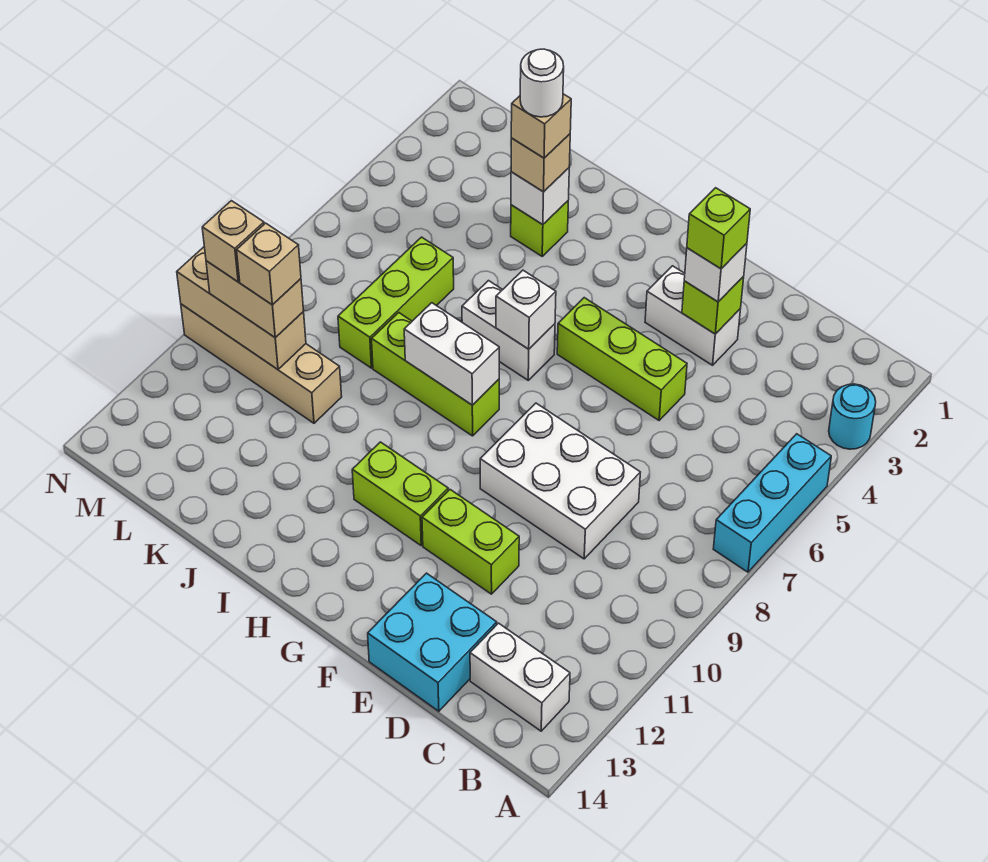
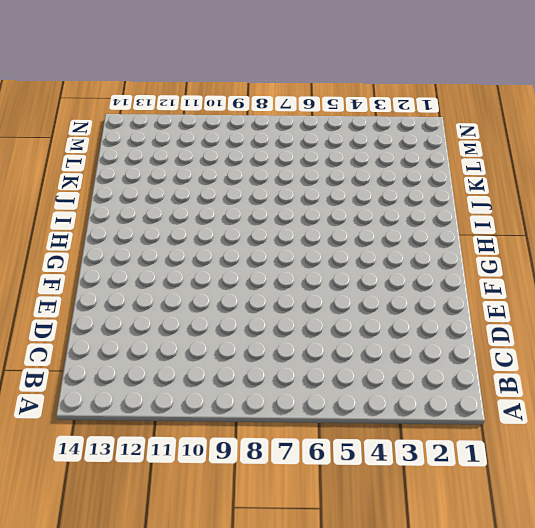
none -> cyan round brick A3 level 1
none -> cyan brick A5:A7 level 1
none -> white brick B13:C13 level 1

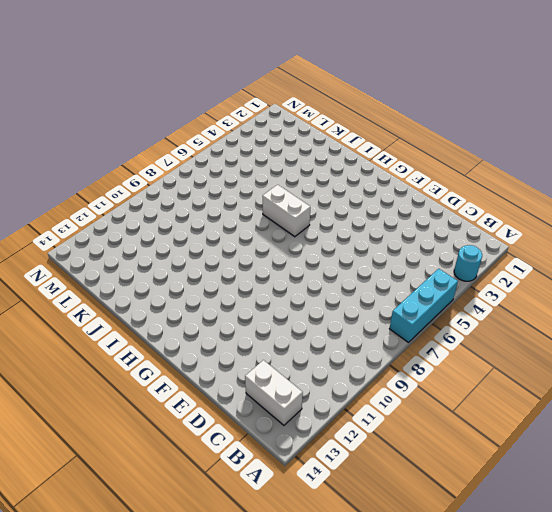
none -> white brick D8:F9 level 1
none -> cyan brick D13:E14 level 1
none -> white brick E3:F3 level 1

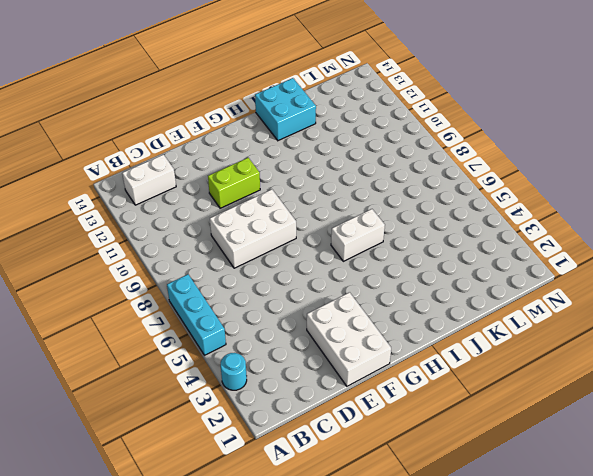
white brick E1:F3 level 1 -> white brick E3:F3 level 1
cyan brick I13:J14 level 1 -> cyan brick D13:E14 level 1
none -> lime brick E5:G5 level 1
none -> lime brick G11:H11 level 1
none -> lime brick H8:J8 level 1

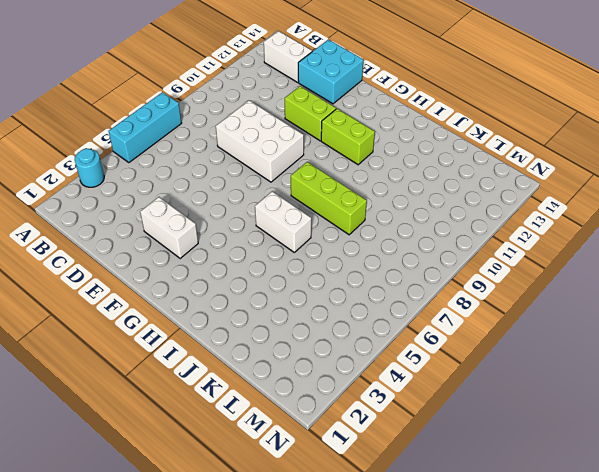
none -> lime brick E5:G5 level 1
none -> lime brick J3 level 1
none -> lime brick K6:K8 level 1

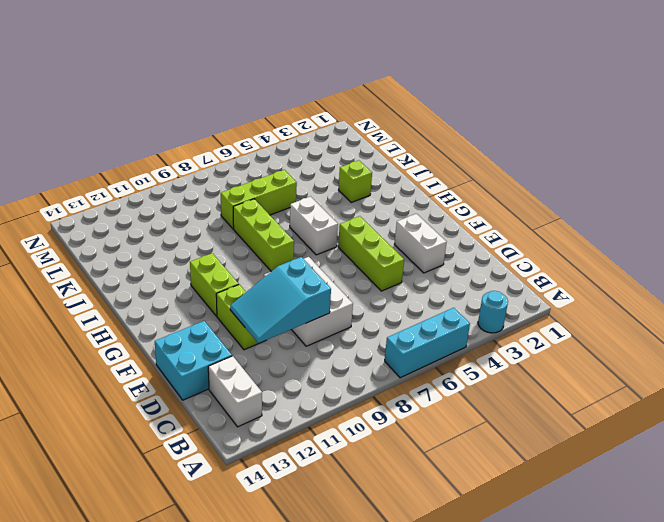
cyan slope D9:E11 level 2 top 9 -> none
none -> tan brick K10:N10 level 1
none -> lime brick E3 level 2
none -> white brick H6 level 2

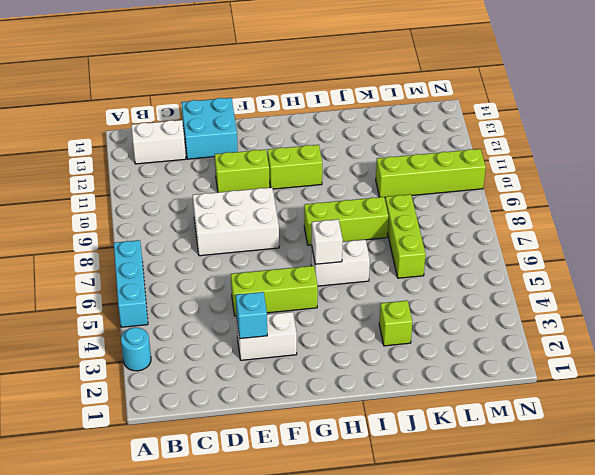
cyan brick E3 level 2 -> lime brick E3 level 2
lime brick K10:N10 level 1 -> tan brick K10:N10 level 1
none -> white brick H8:I8 level 2
none -> white brick J3 level 2
none -> tan brick L10:N10 level 2

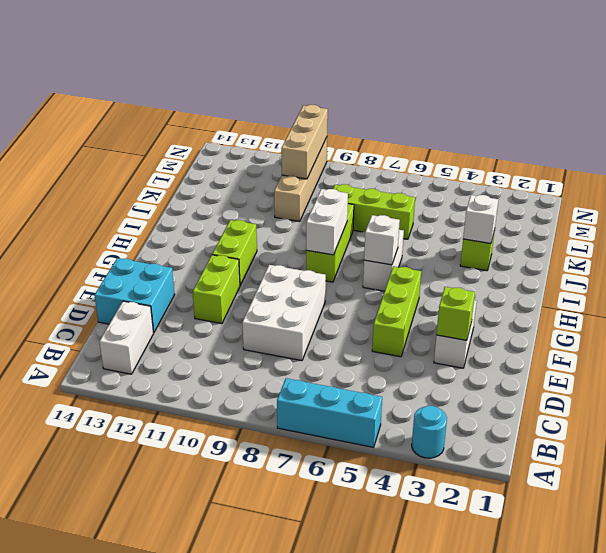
none -> white brick E3 level 3
none -> tan brick J3 level 3
none -> tan brick L10:M10 level 3

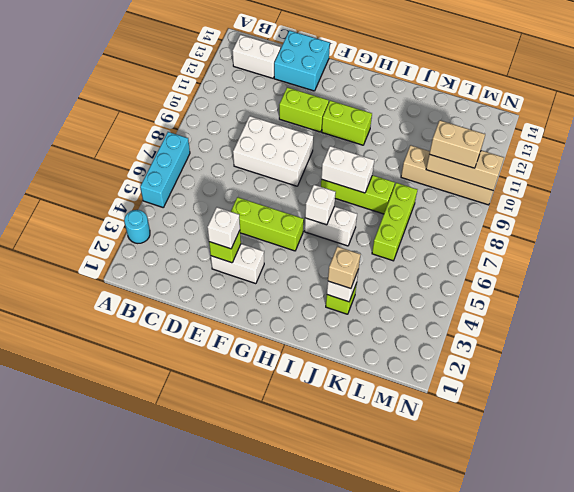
none -> lime brick E3 level 4
none -> tan brick J3 level 4
none -> tan brick L10 level 4

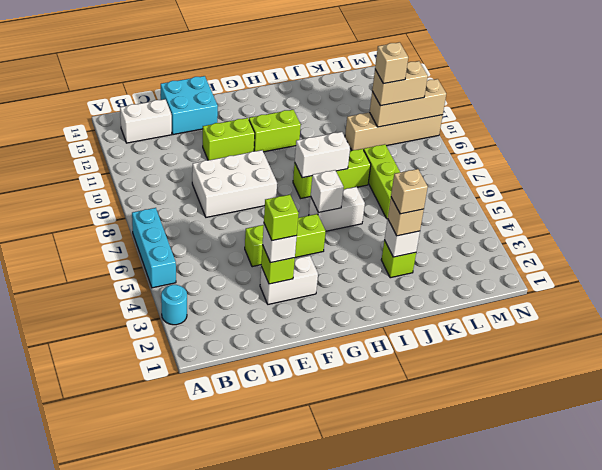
none -> tan brick M10 level 4
none -> white round brick J3 level 5

